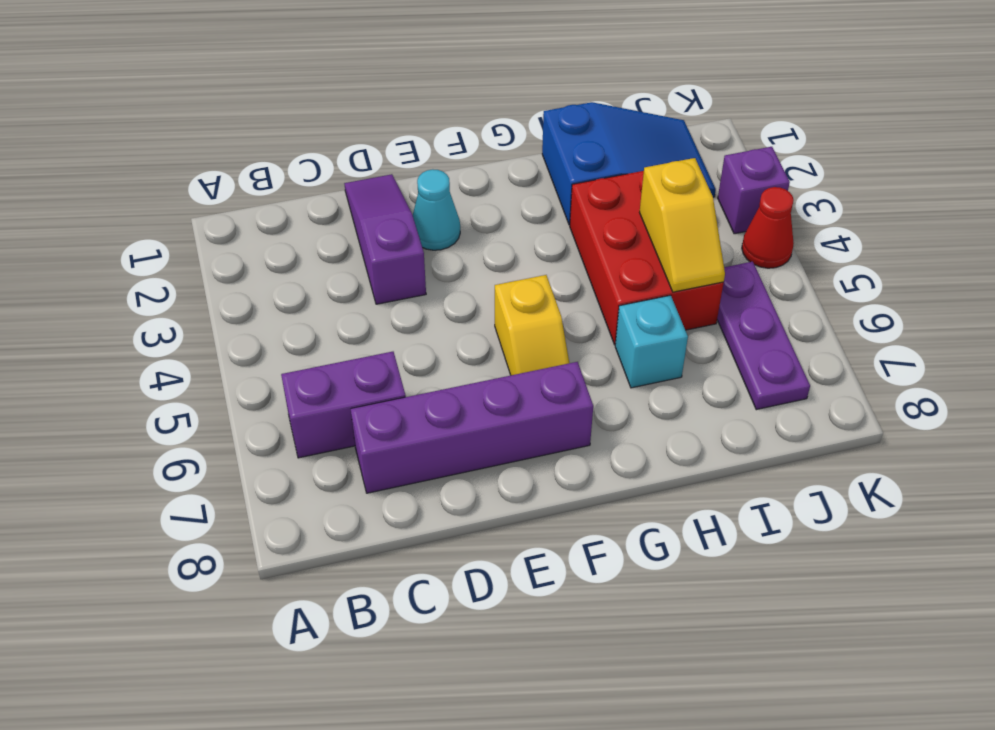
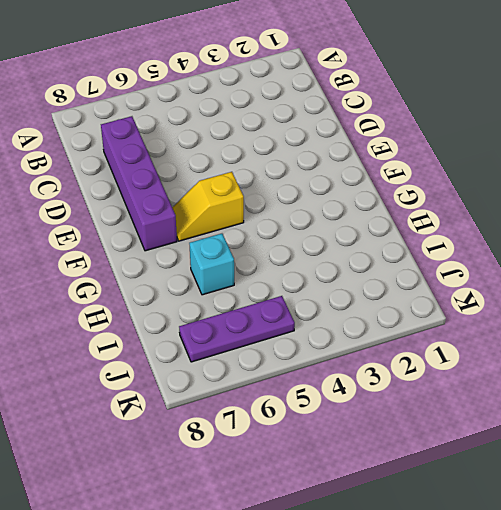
none -> purple brick B6:C6 level 1
none -> purple slope D1:D3 level 1 top 3
none -> cyan cone E2 level 1

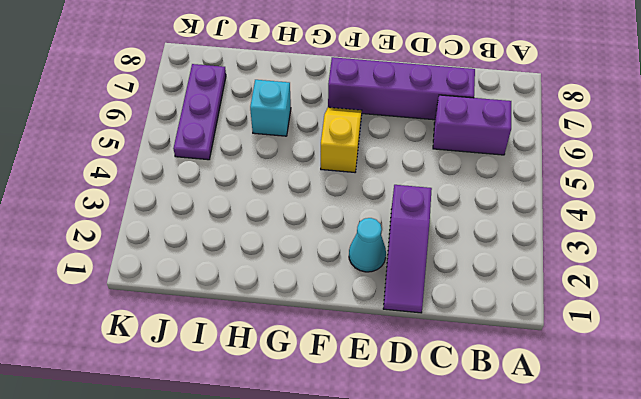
none -> blue slope H1:J2 level 1 top H
none -> red brick H3:I5 level 1
none -> purple brick K3 level 1

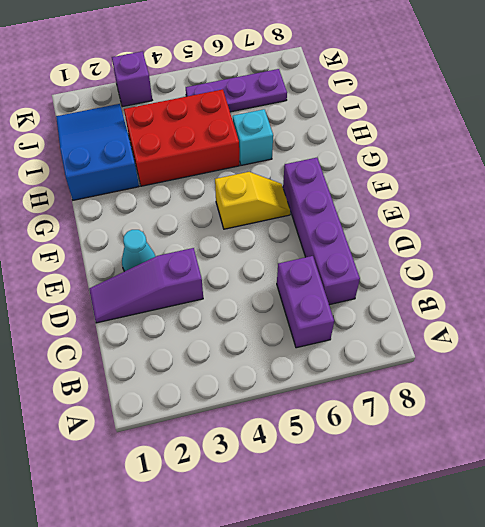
none -> red cone K4 level 1
none -> yellow slope I4:I5 level 2 top 4

